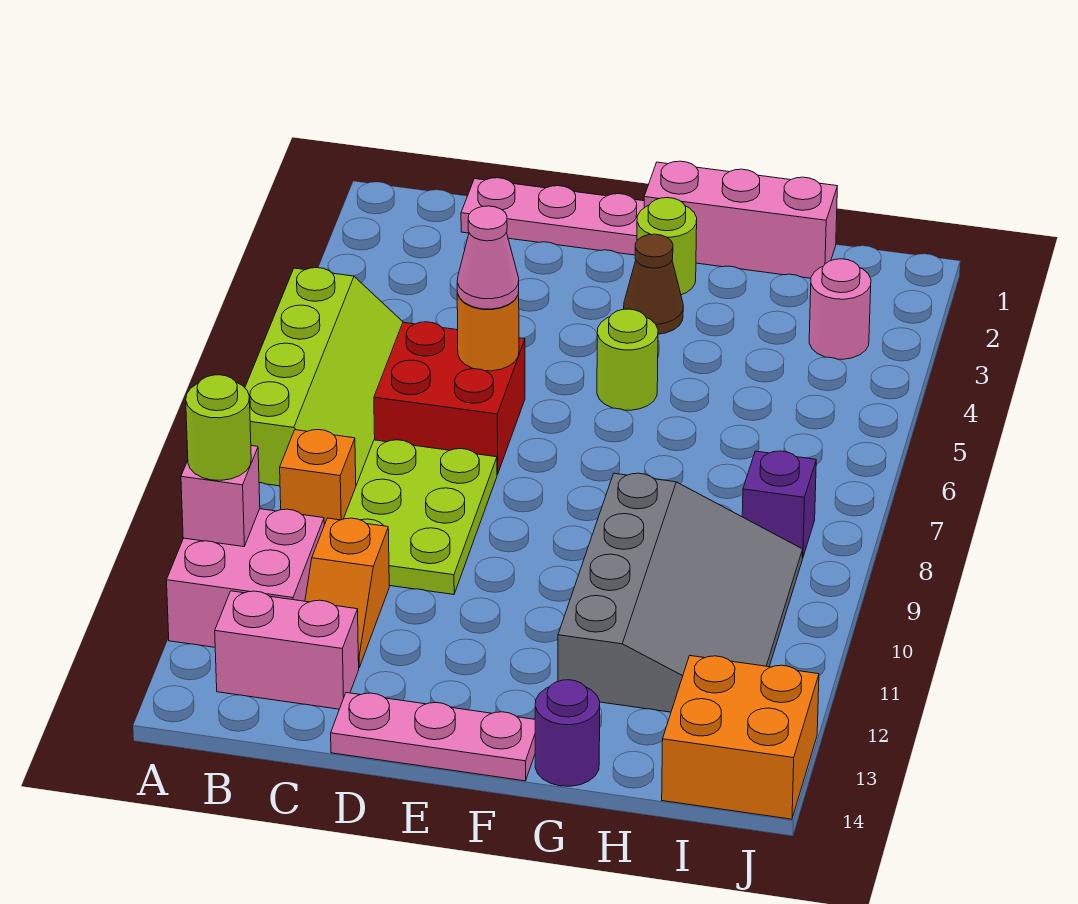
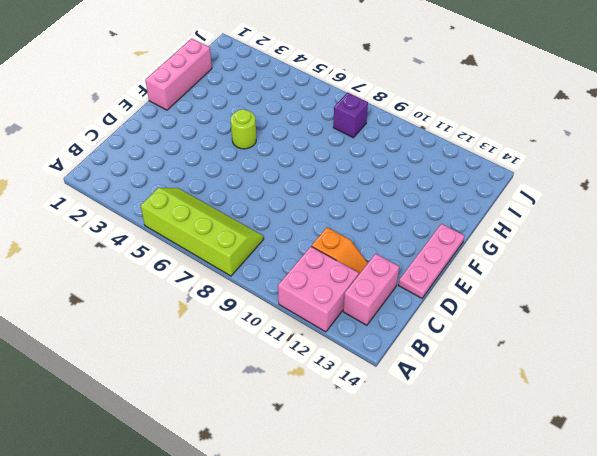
none -> orange brick B9 level 1
none -> pink plate C1:E1 level 1
none -> red brick C6:D7 level 1

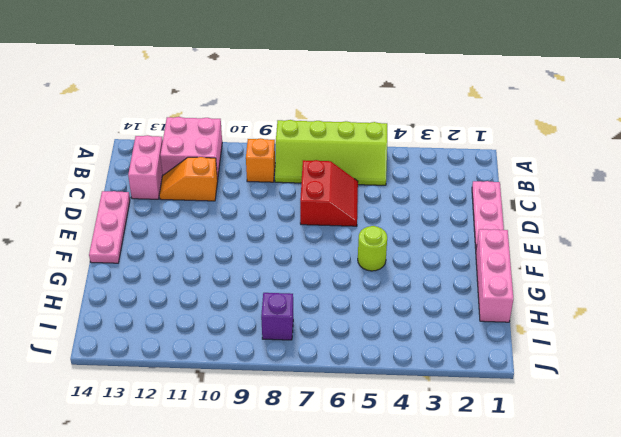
red slope C6:D7 level 1 top 7 -> red brick C6:D7 level 1
none -> lime plate C8:D10 level 1
none -> lime round brick F2 level 1
none -> brown cone F3 level 1

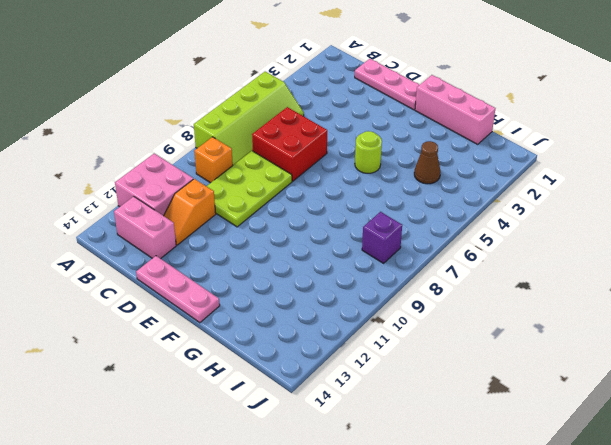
brown cone H4 level 1 -> brown cone F3 level 1
none -> lime round brick F2 level 1
none -> grey slope G9:I12 level 1 top G
none -> purple round brick G14 level 1

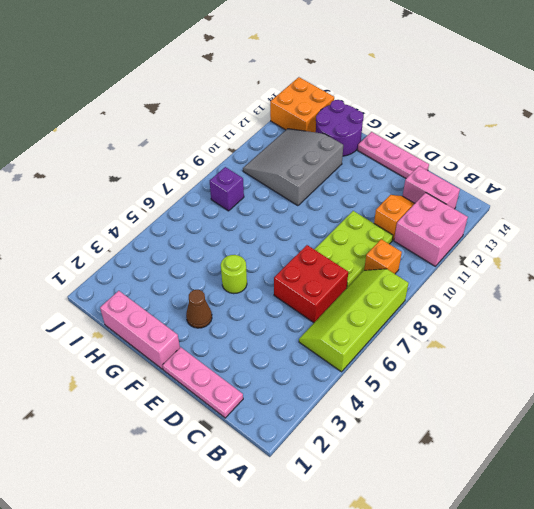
grey slope G10:I12 level 1 top G -> grey slope G9:I12 level 1 top G
purple round brick G13:H14 level 1 -> purple round brick G14 level 1
none -> lime round brick F2 level 1
none -> pink round brick I3 level 1
none -> pink brick A11 level 2

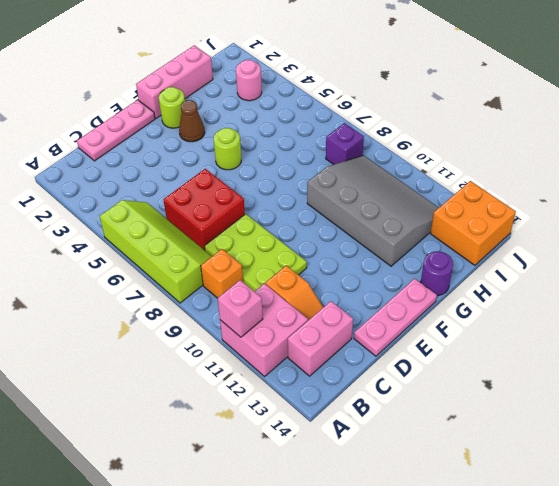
none -> orange round brick D6 level 2
none -> lime round brick A11 level 3
none -> pink cone D6 level 3

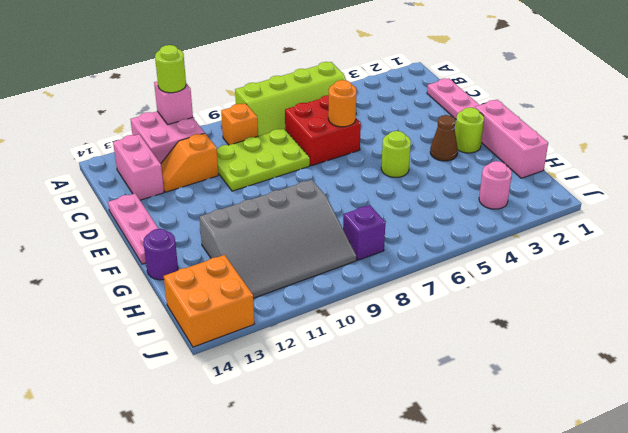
none -> pink cone D6 level 3

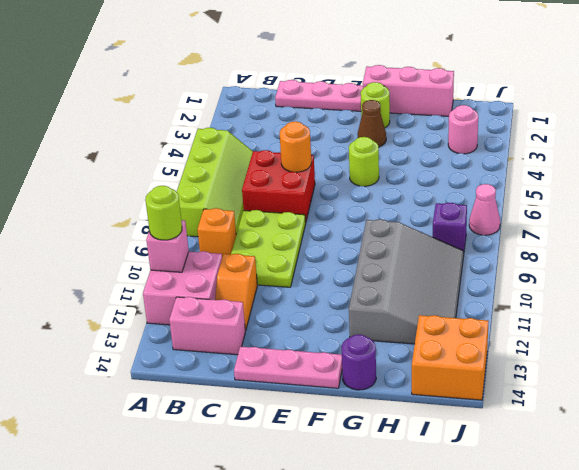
pink cone J7 level 1 -> pink cone D6 level 3

